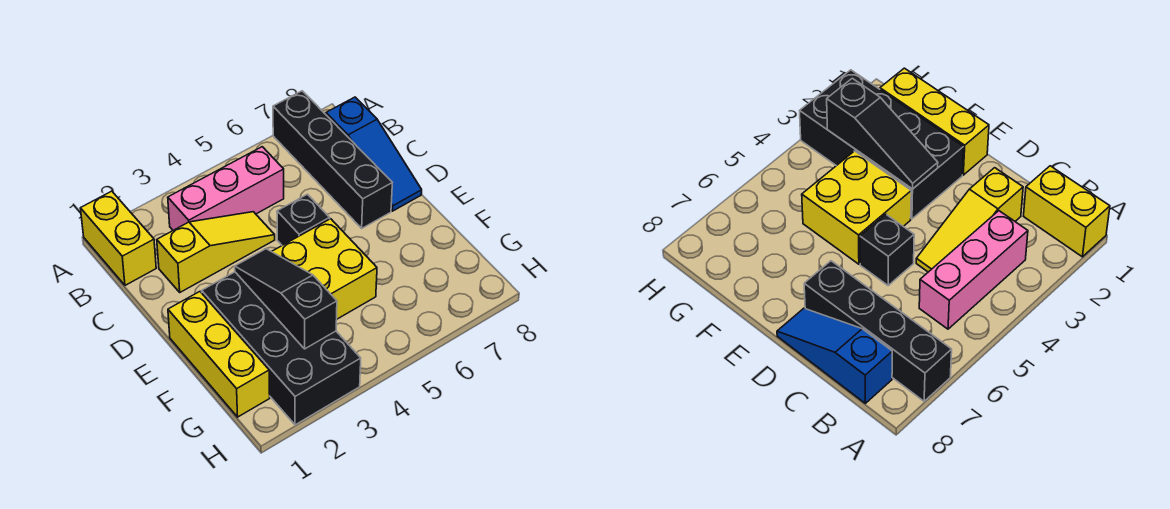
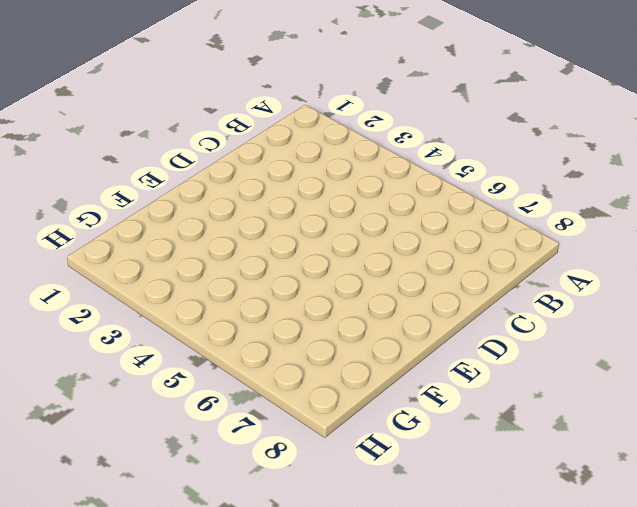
none -> yellow brick A1:B1 level 1
none -> black brick A7:D7 level 1

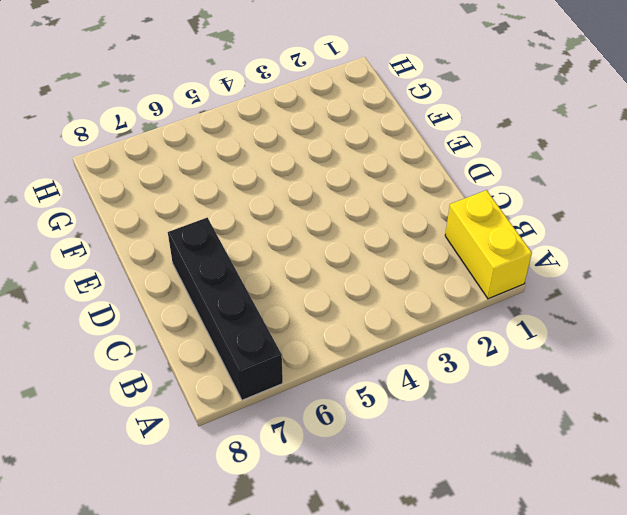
none -> pink brick B3:B5 level 1
none -> blue slope B8:D8 level 1 top B

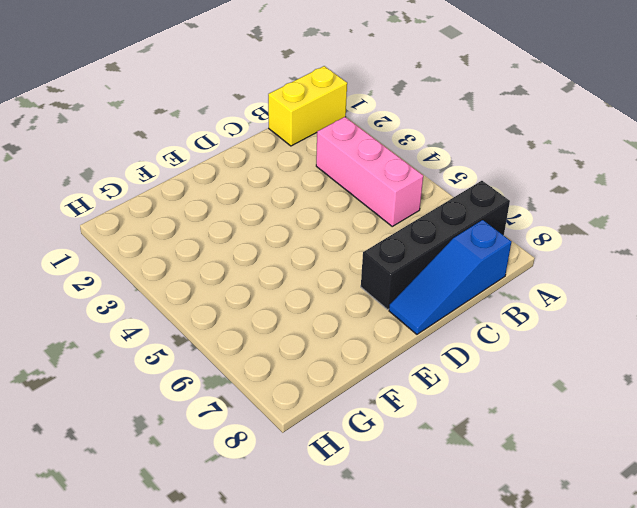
none -> yellow slope C2:C4 level 1 top 2
none -> black brick D5 level 1

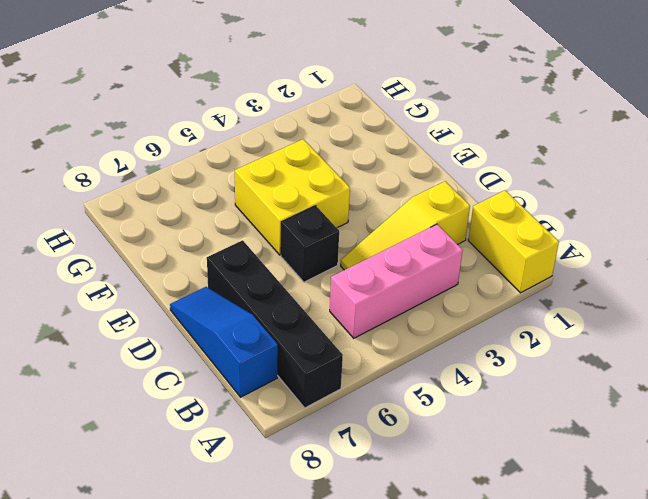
none -> yellow brick E1:G1 level 1
none -> black brick E2:H3 level 1

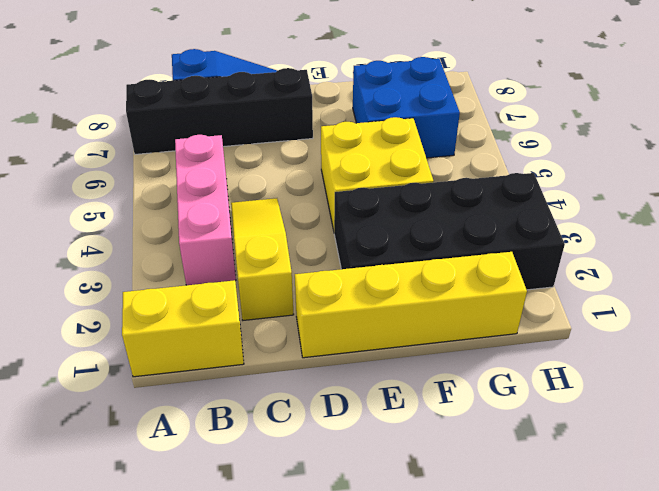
yellow brick D1:G1 level 1 -> yellow brick E1:G1 level 1
blue brick F6:G7 level 1 -> none
none -> black brick D5 level 1
none -> black slope E3:G3 level 2 top G

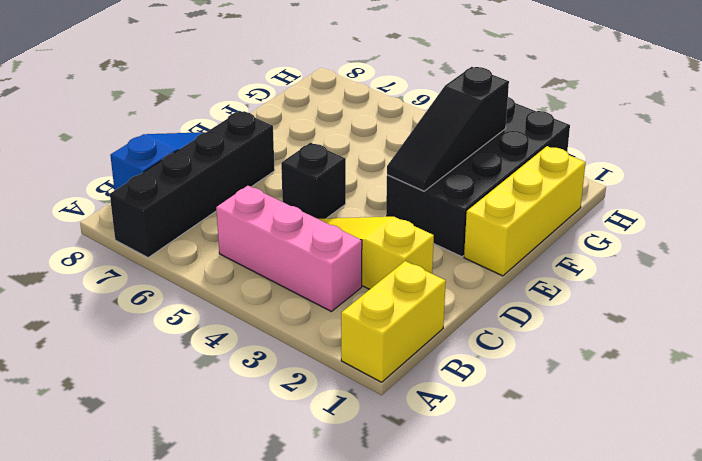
none -> yellow brick E4:F5 level 1

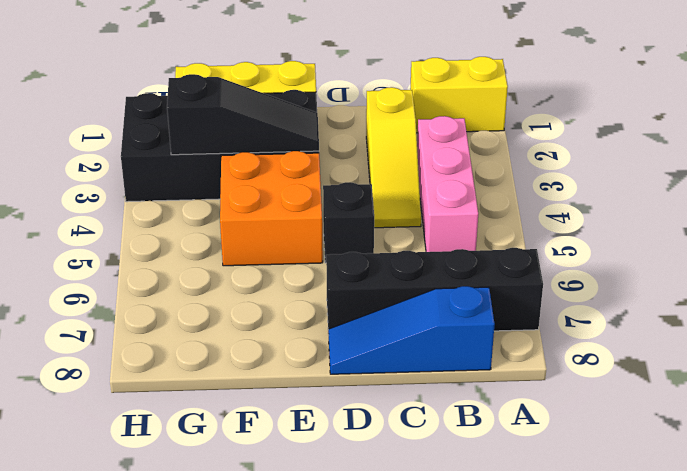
orange brick E4:F5 level 1 -> yellow brick E4:F5 level 1

